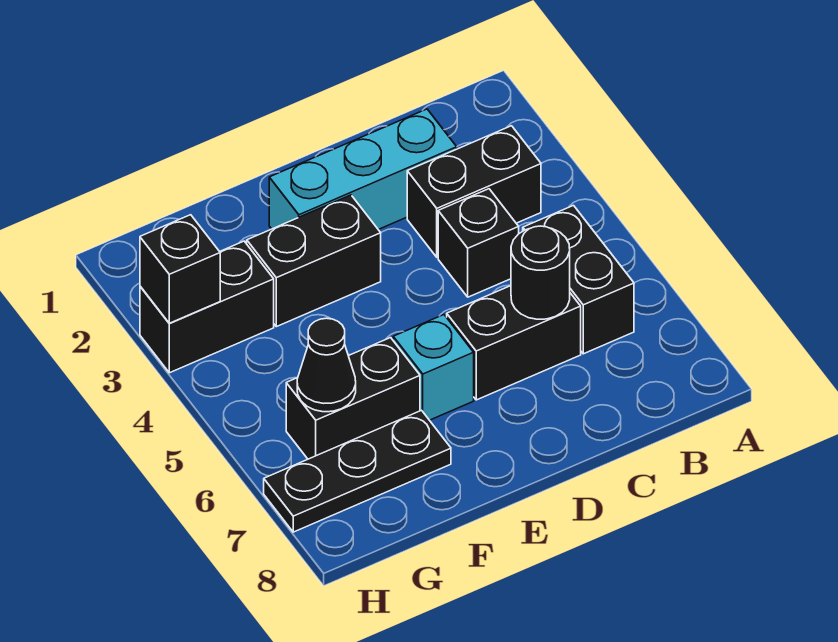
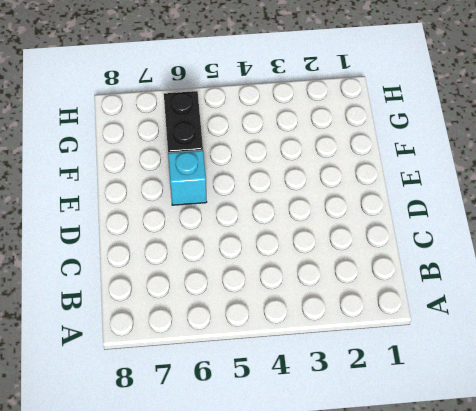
none -> black brick B3:C3 level 1
none -> black brick B5:B6 level 1
none -> cyan brick C2:E2 level 1

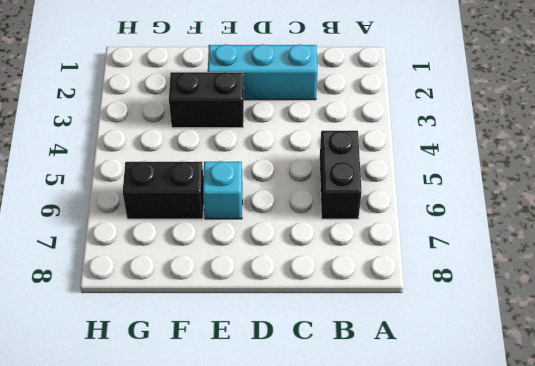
none -> black brick B3:C3 level 1
none -> black brick C4 level 1
none -> black brick C6:D6 level 1

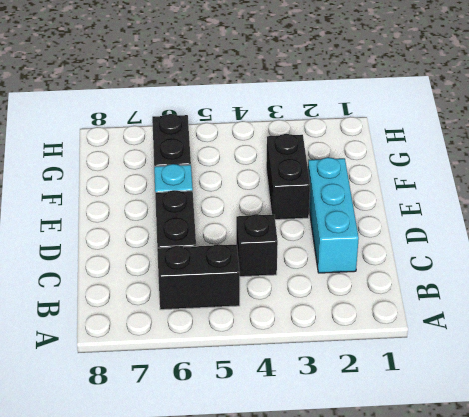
none -> black brick B3:C3 level 1
none -> black plate F7:H7 level 1
none -> black brick G3:H3 level 1

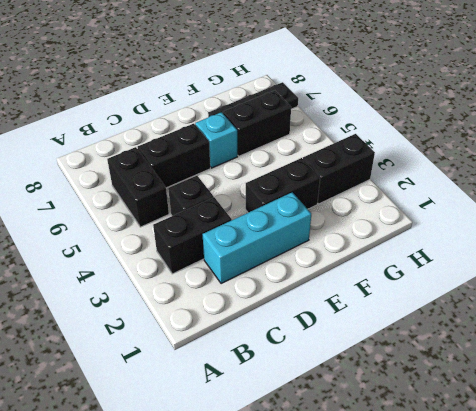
none -> black round brick C6 level 2
none -> black cone G6 level 2
none -> black brick H3 level 2

